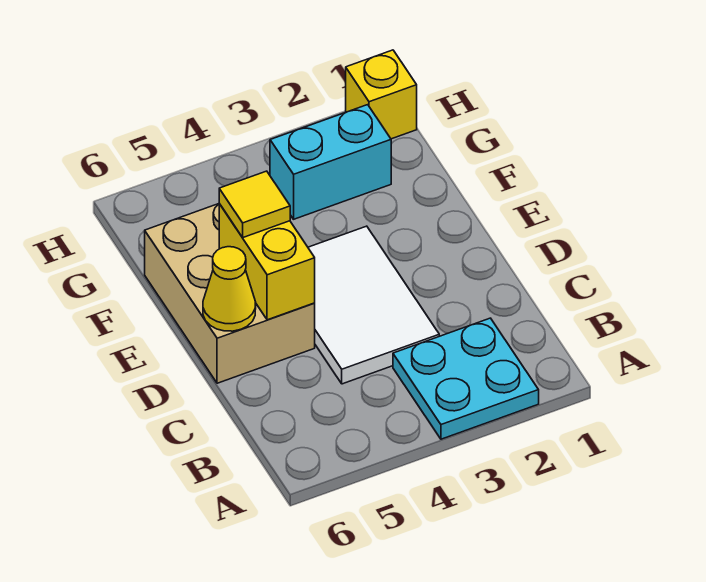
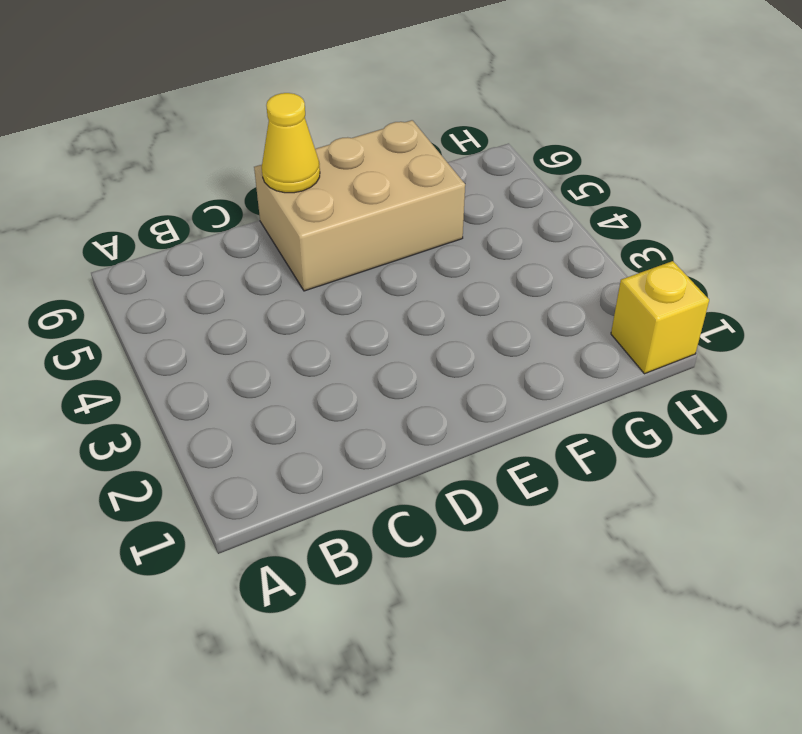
none -> cyan plate A2:B3 level 1
none -> white tile C3:E4 level 1

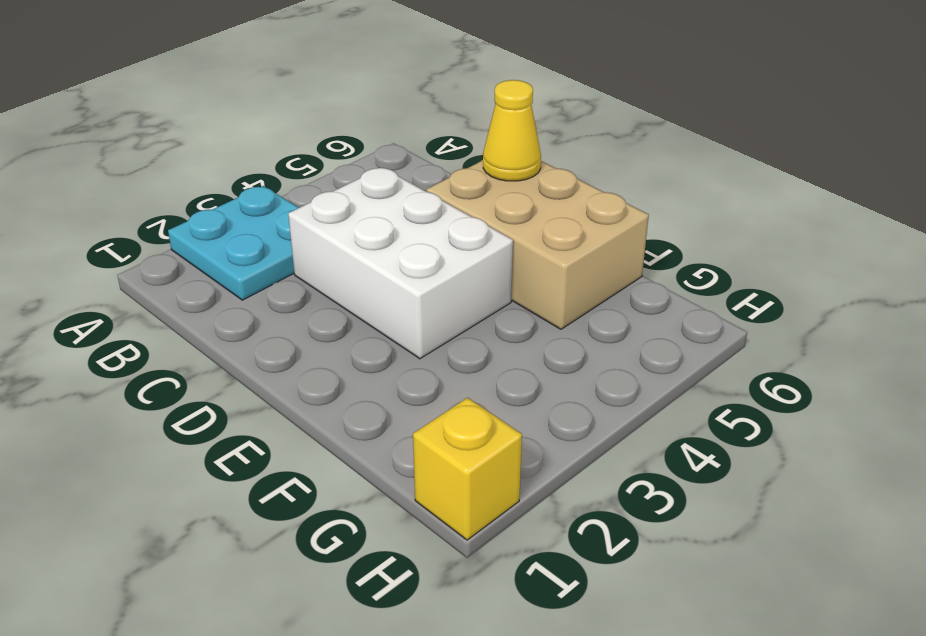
white brick C3:E4 level 1 -> white tile C3:E4 level 1
none -> cyan brick G2:G3 level 1
none -> yellow brick D5:E5 level 2

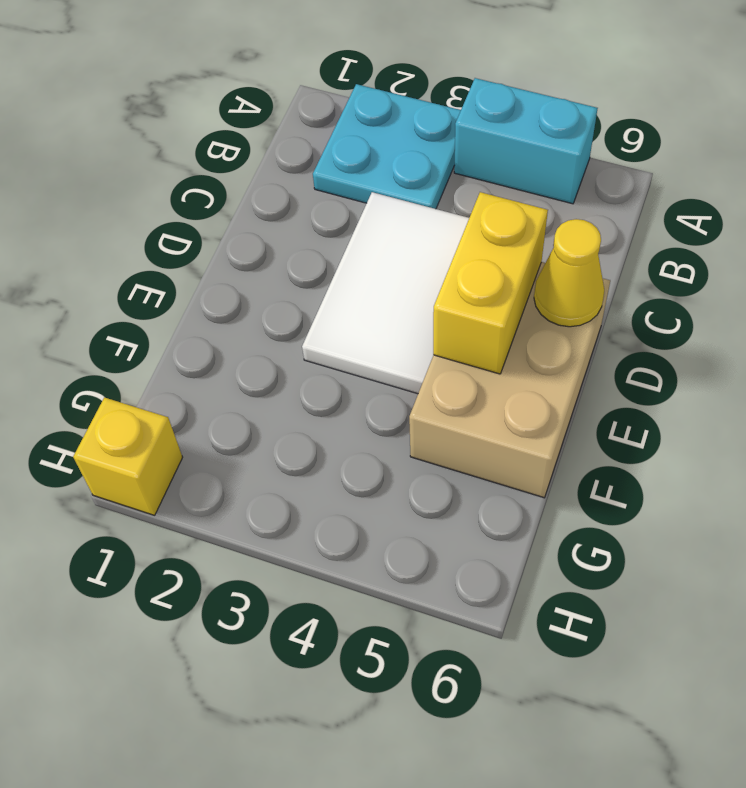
cyan brick A4:A5 level 1 -> cyan brick G2:G3 level 1
none -> yellow tile E5 level 3

